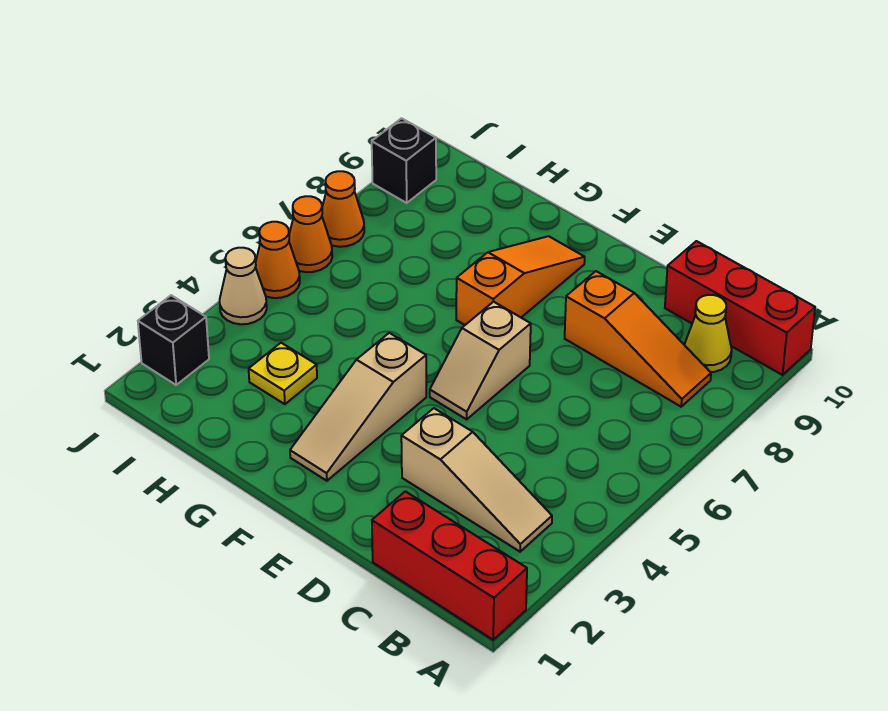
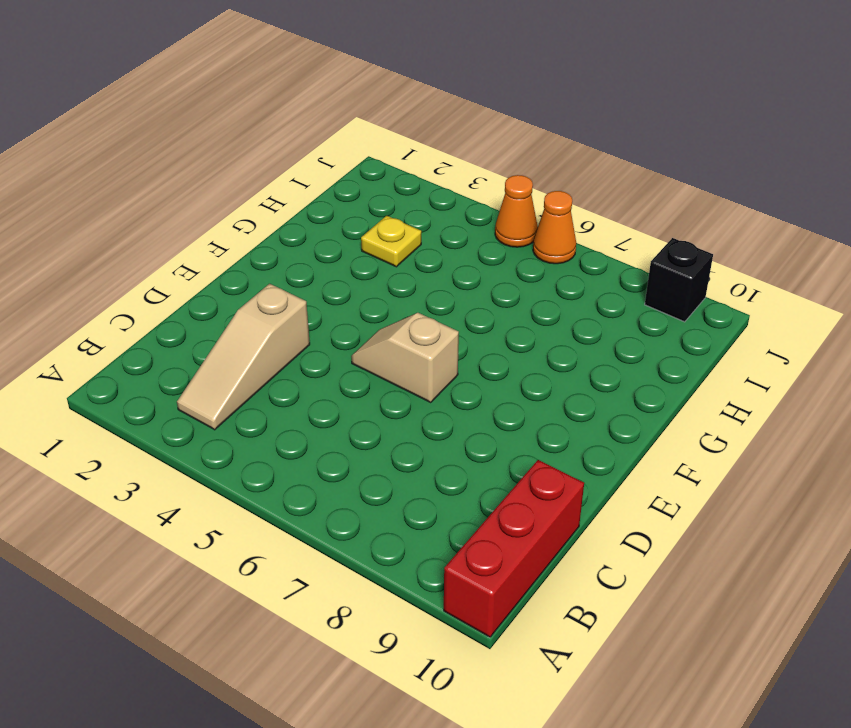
none -> red brick A1:C1 level 1
none -> orange slope B8:D8 level 1 top D
none -> yellow cone B9 level 1

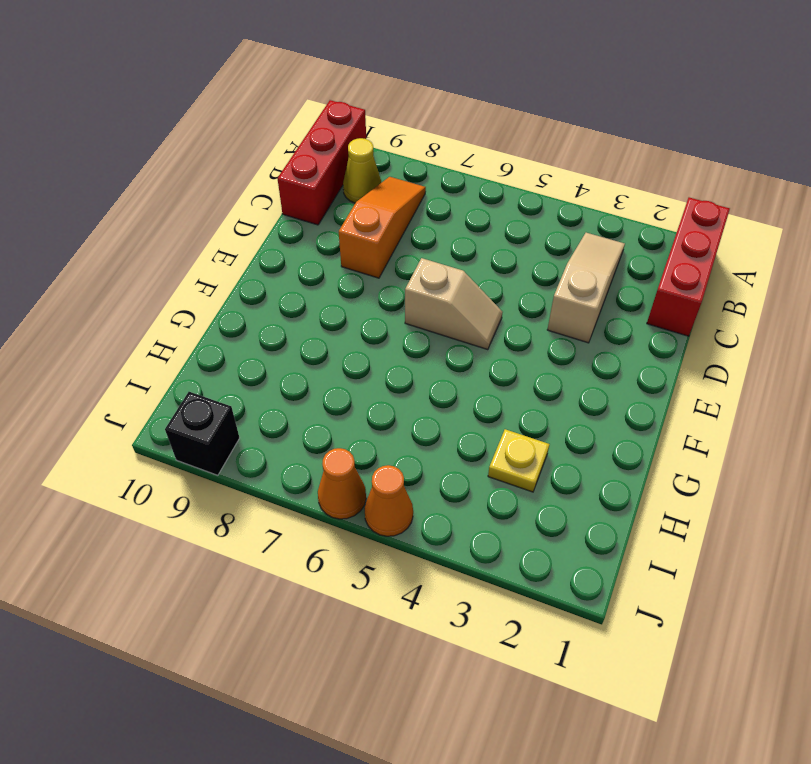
none -> tan slope F2:F4 level 1 top 4
none -> orange slope F7:F9 level 1 top 7
none -> black brick J2 level 1

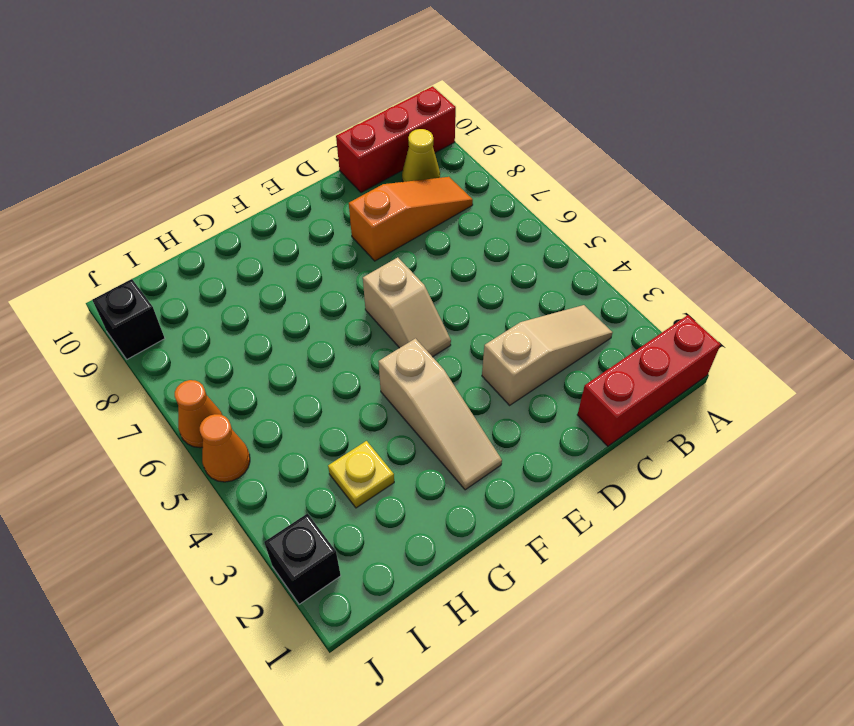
none -> orange slope F7:F9 level 1 top 7
none -> tan cone J4 level 1
none -> orange cone J7 level 1

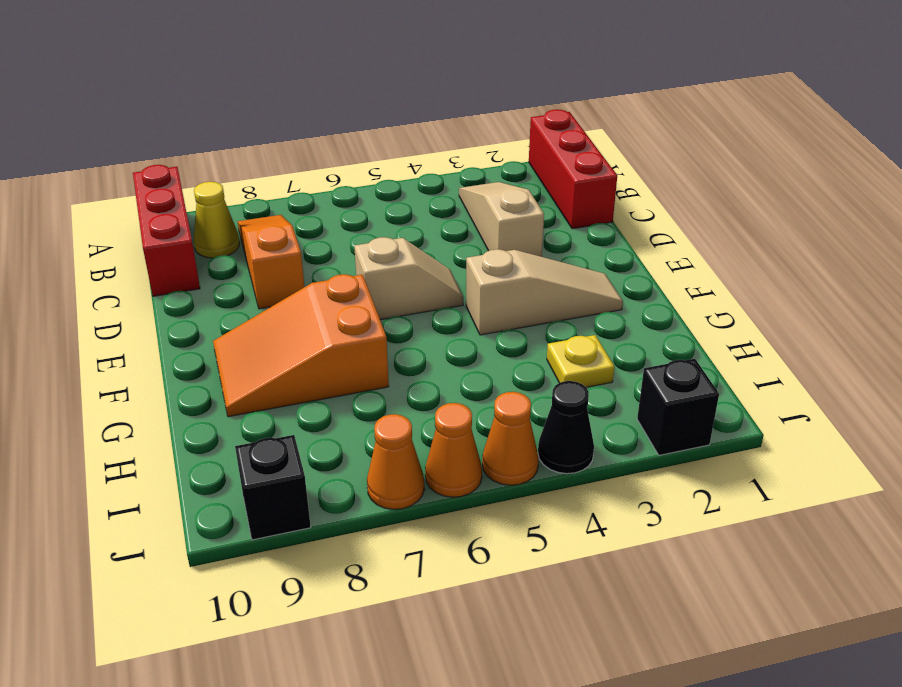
orange slope F7:G9 level 1 top 7 -> orange slope F7:F9 level 1 top 7
black cone J4 level 1 -> tan cone J4 level 1

